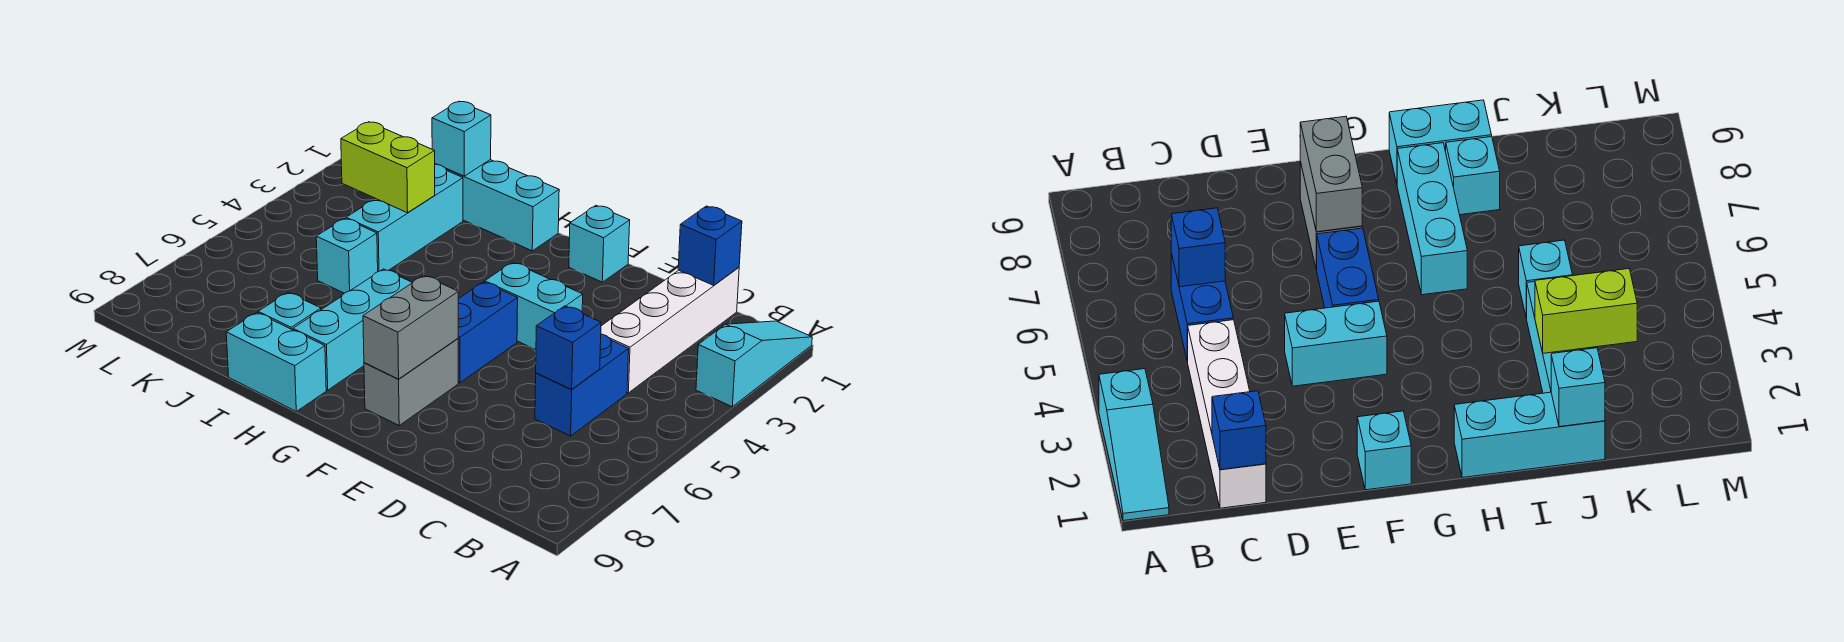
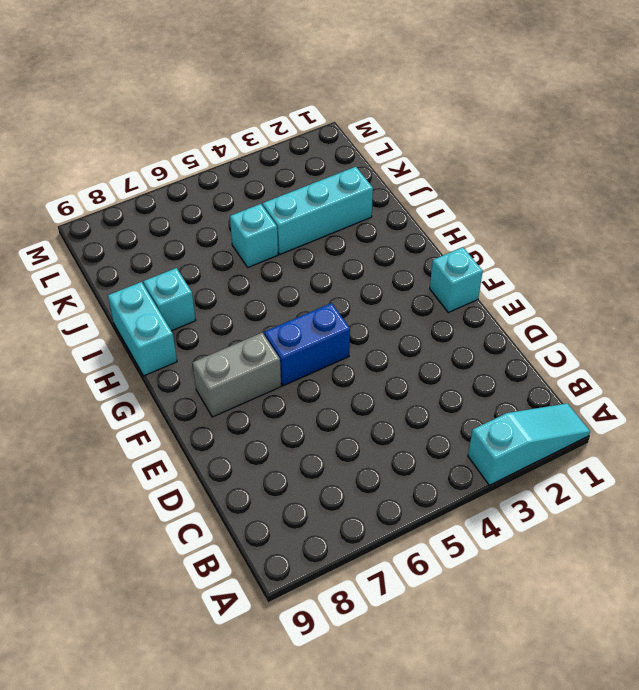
none -> white brick C1:C4 level 1
none -> blue brick C5:C6 level 1
none -> cyan brick E4:F4 level 1

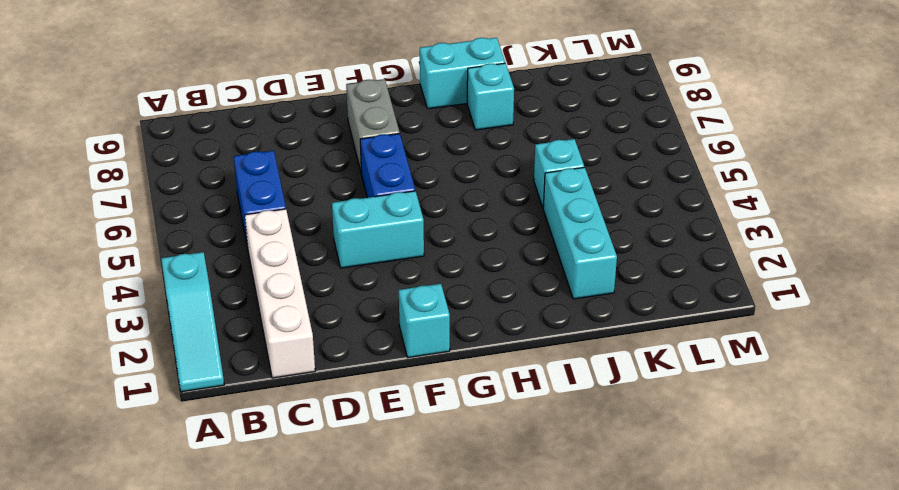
none -> cyan brick H1:J1 level 1
none -> cyan brick H6:H8 level 1
none -> blue brick C1 level 2

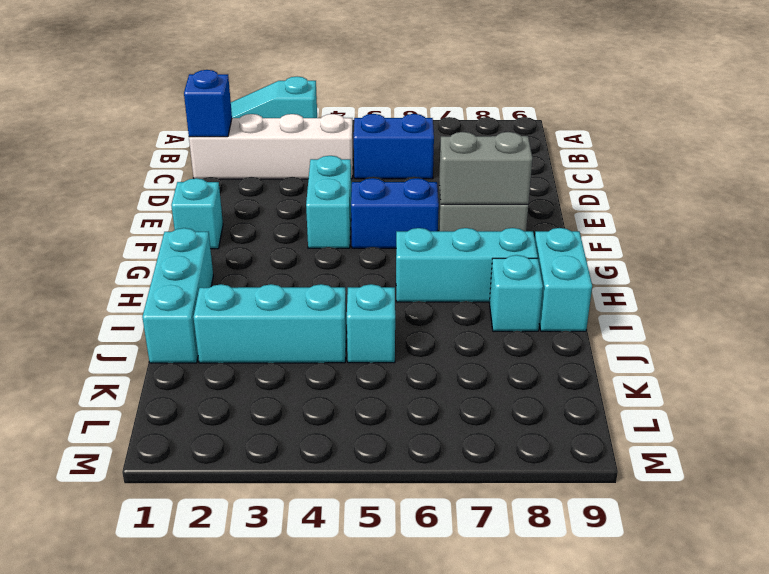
none -> blue brick C6 level 2
none -> cyan brick J1 level 2
none -> lime brick J3:K3 level 2

